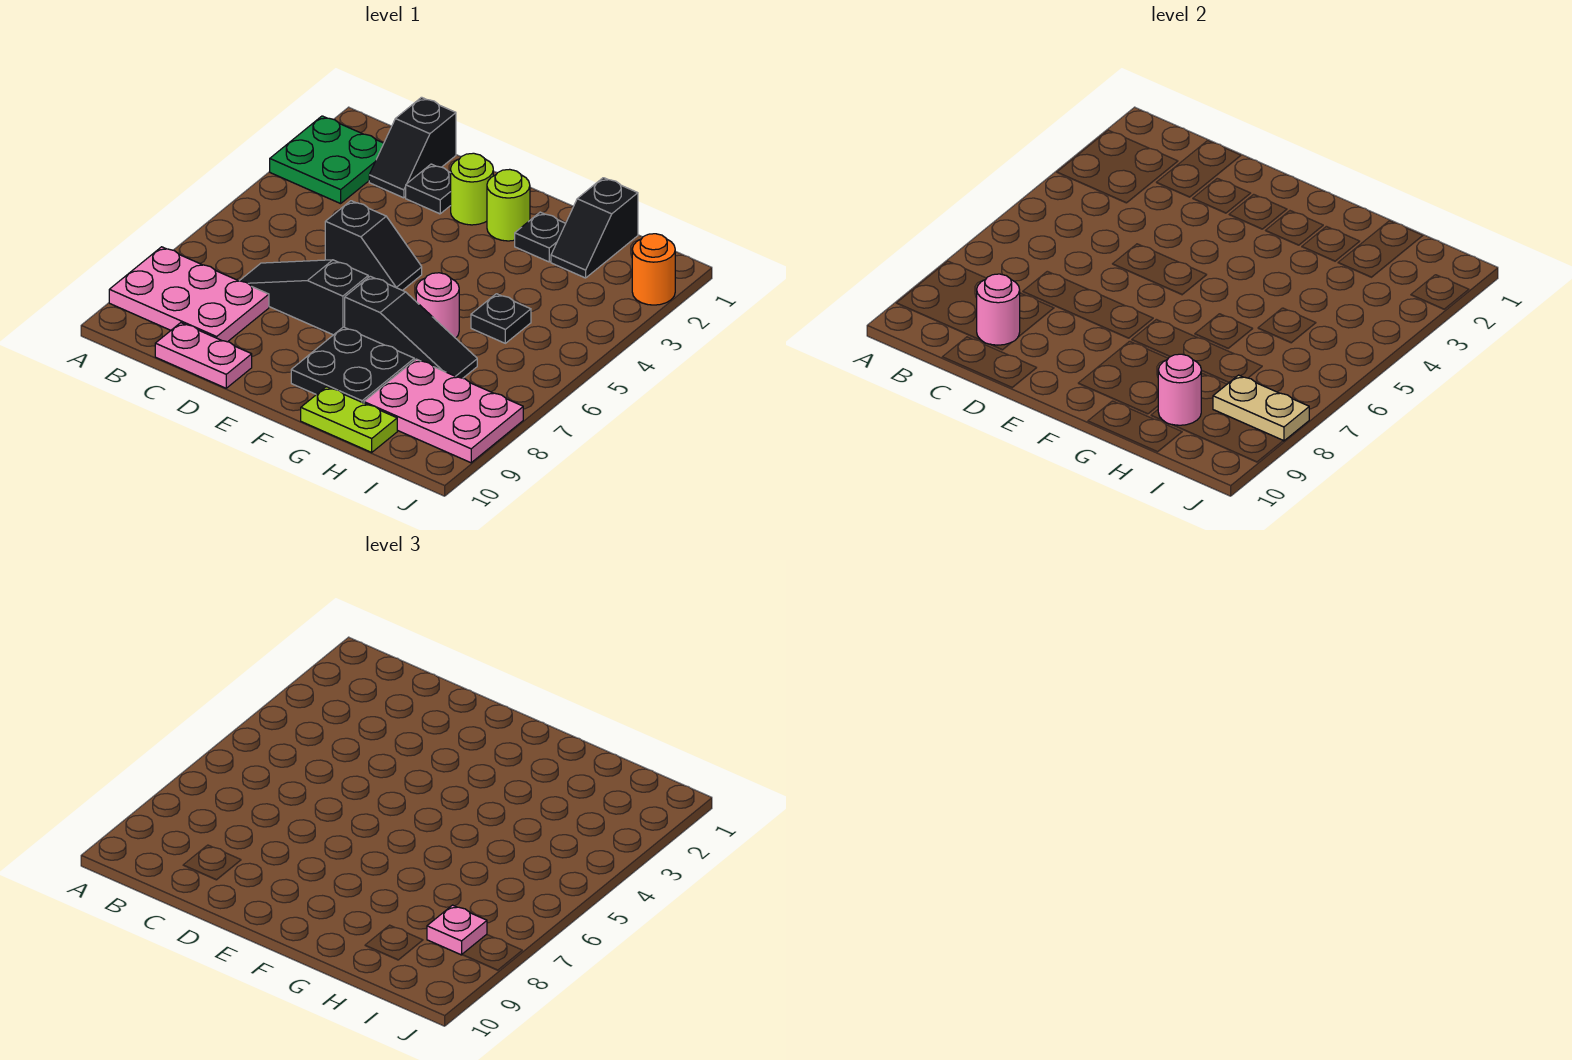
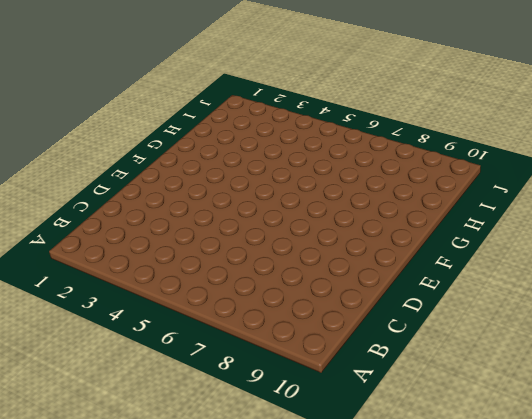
none -> green plate A2:B3 level 1
none -> pink plate A8:C9 level 1
none -> black slope C1:C2 level 1 top 1

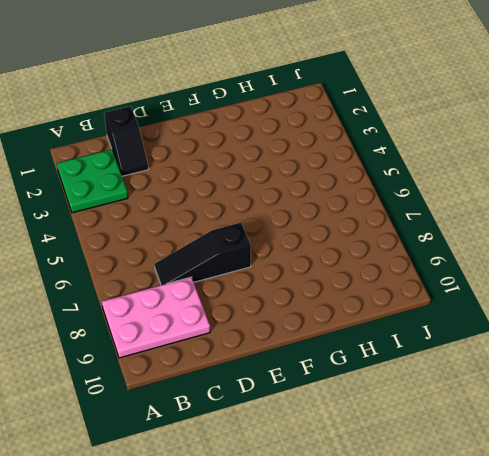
none -> pink plate C10:D10 level 1
none -> black plate D2 level 1
none -> black slope D5:E5 level 1 top D

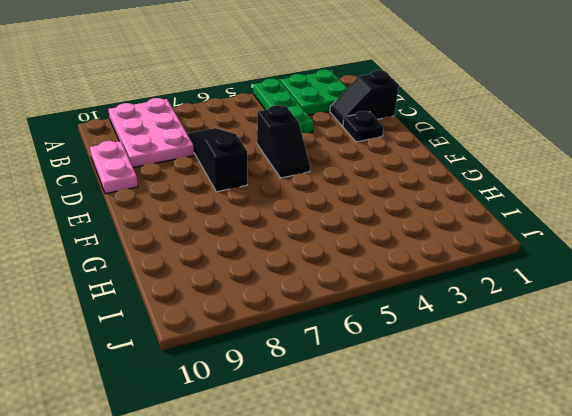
green plate A4:C4 level 1 -> none
none -> lime round brick E2 level 1
none -> lime round brick F2 level 1
none -> black slope F7:H7 level 1 top F

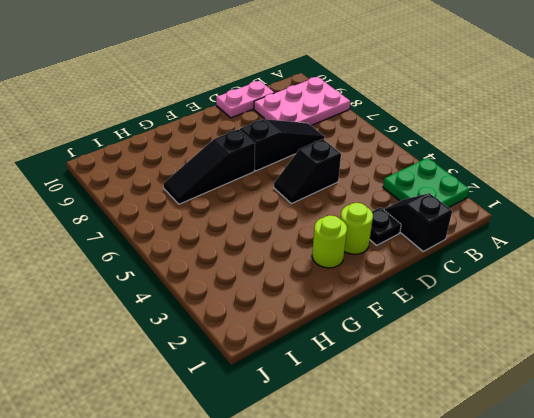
none -> black plate F8:G9 level 1
none -> black plate G2 level 1
none -> pink round brick G6 level 1

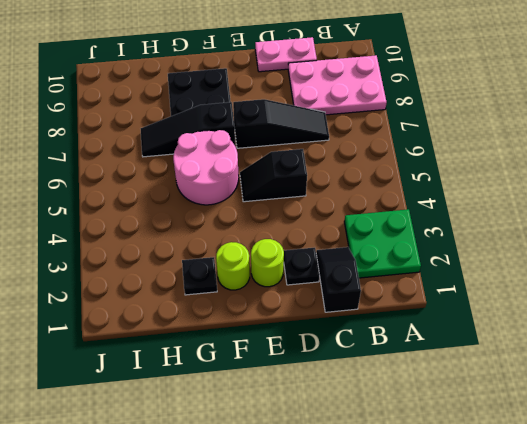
pink round brick F5:G6 level 1 -> pink round brick G6 level 1
none -> lime plate G10:H10 level 1
none -> black slope H1:H2 level 1 top 1
none -> black plate H5 level 1

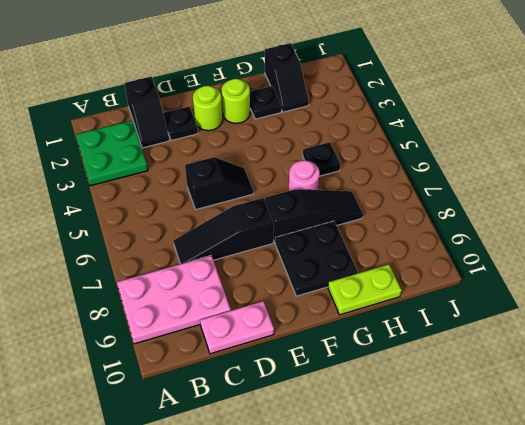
none -> pink plate H8:J9 level 1
none -> orange round brick J2 level 1
none -> pink round brick C9 level 2

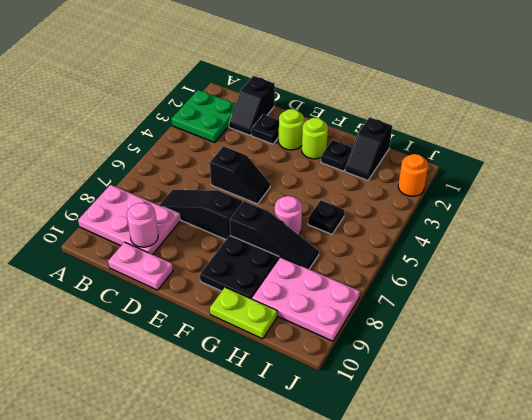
none -> pink round brick H9 level 2
none -> tan plate I8:J8 level 2
none -> pink plate I8 level 3

